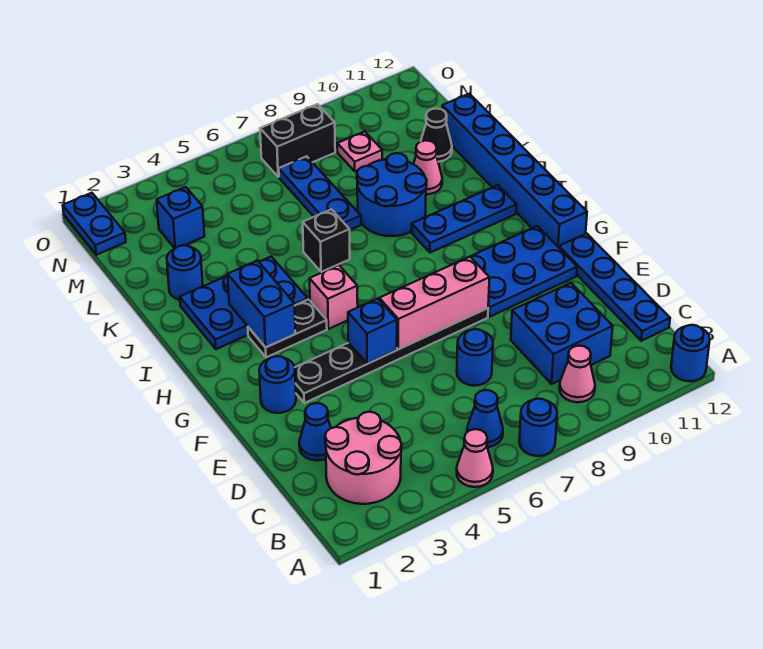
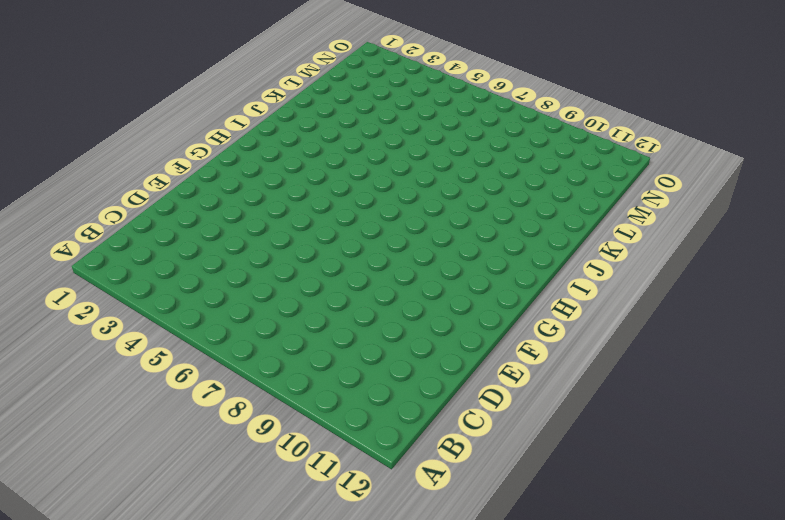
none -> pink cone A5 level 1
none -> blue round brick A7 level 1
none -> blue round brick A12 level 1
none -> pink round brick B2:C3 level 1

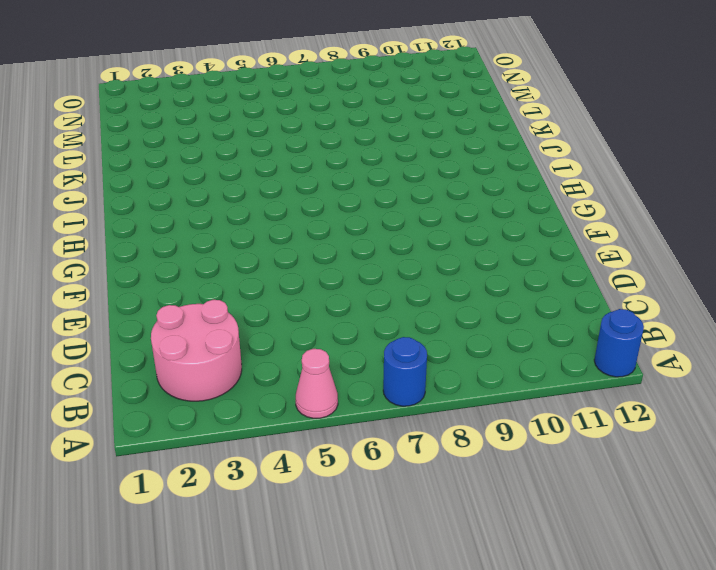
none -> blue cone B6 level 1
none -> pink cone B9 level 1
none -> blue brick C9:D10 level 1
none -> blue plate C12:F12 level 1

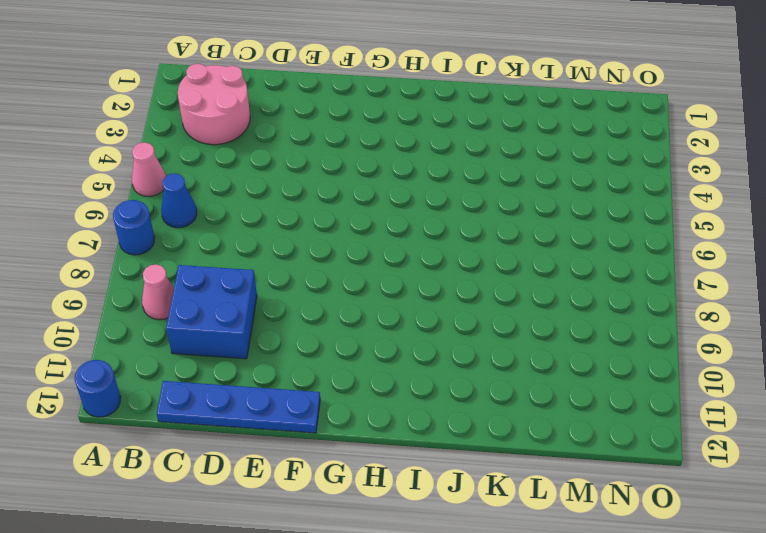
none -> blue cone D2 level 1
none -> blue round brick D7 level 1
none -> blue round brick F2 level 1
none -> black plate F3:F8 level 1

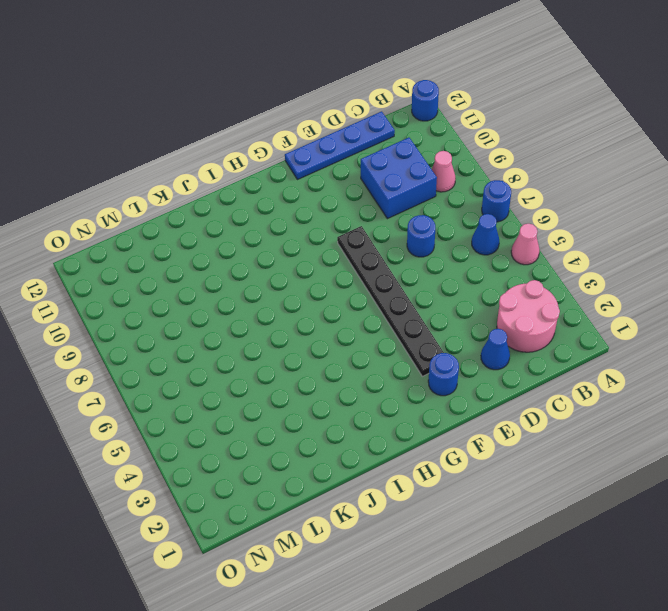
none -> blue plate F9:G11 level 1
none -> blue brick G12:L12 level 1
none -> black plate H3:H4 level 1
none -> pink brick H5 level 1

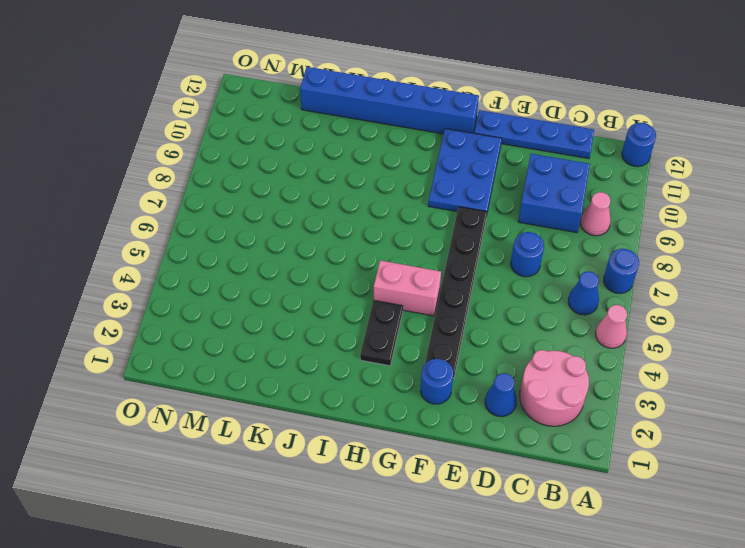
pink brick G5:H5 level 1 -> pink brick H5 level 1
none -> blue plate I2:J4 level 1
none -> blue plate I9:I11 level 1
none -> black brick J6 level 1
none -> blue round brick J8:K9 level 1

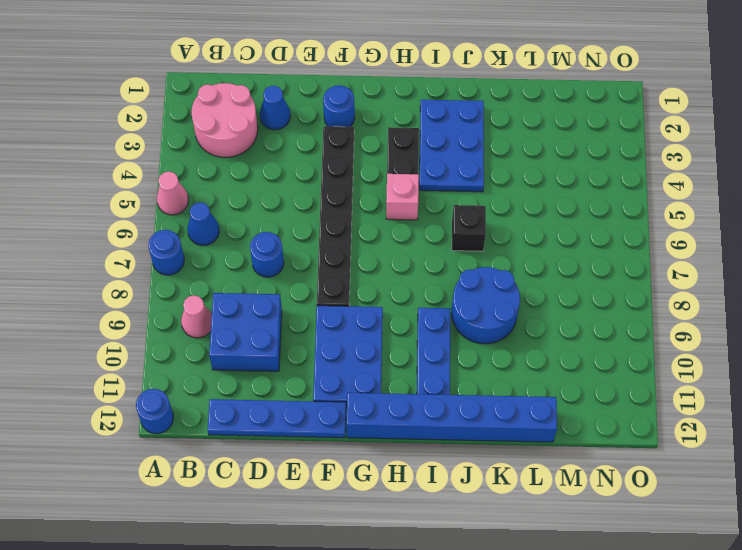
none -> blue round brick K2 level 1
none -> blue plate K7:M7 level 1
none -> pink cone K10 level 1
none -> black cone L11 level 1

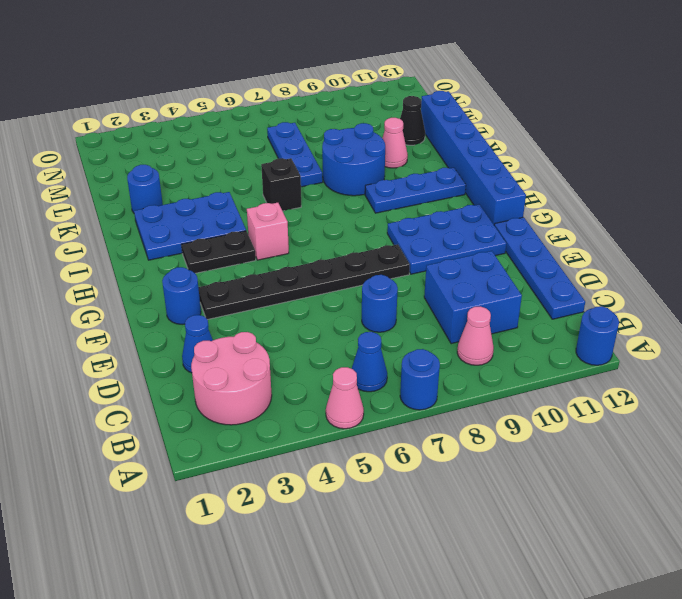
none -> blue brick M3 level 1
none -> pink plate M9 level 1
none -> blue plate N1:O1 level 1
none -> black brick N7:N8 level 1

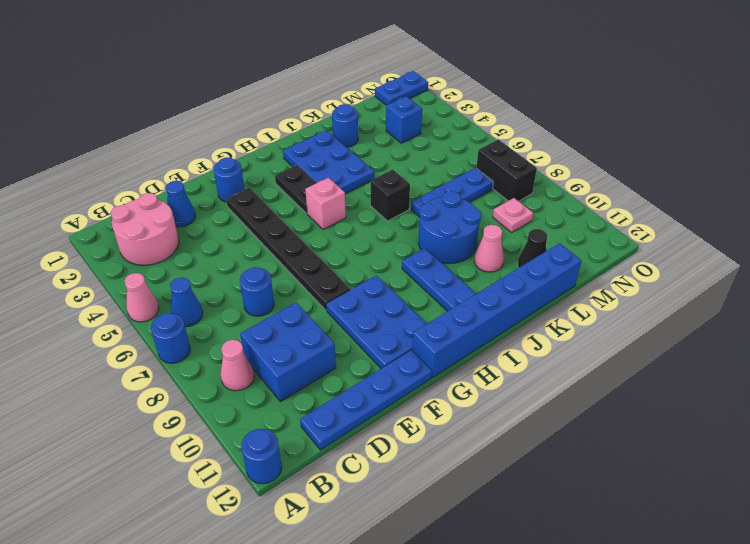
none -> blue brick F5 level 2
none -> pink brick F6:F8 level 2
none -> blue brick H3:I3 level 2

